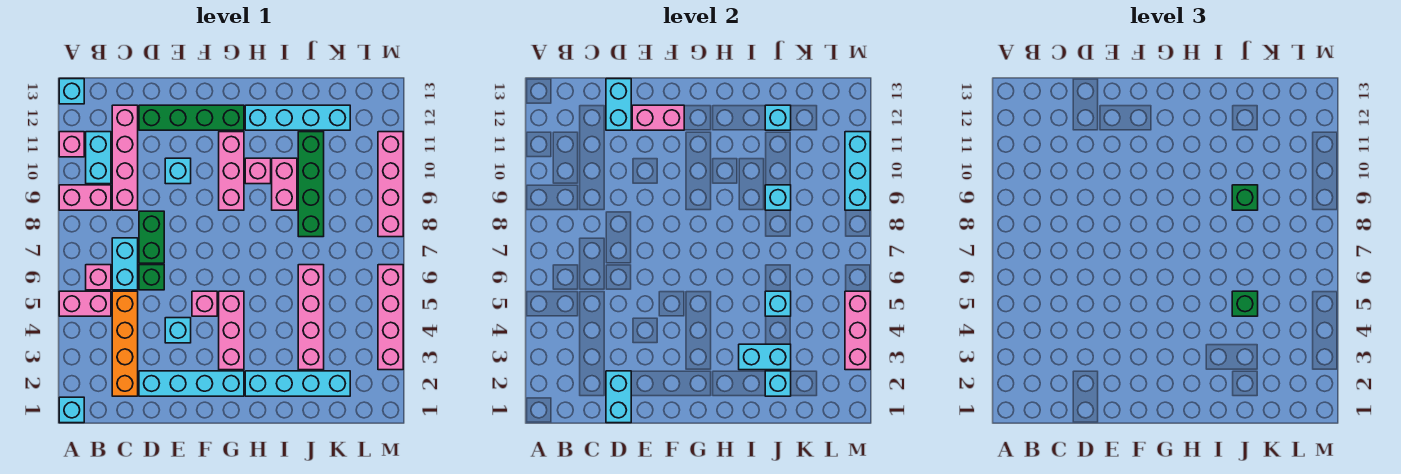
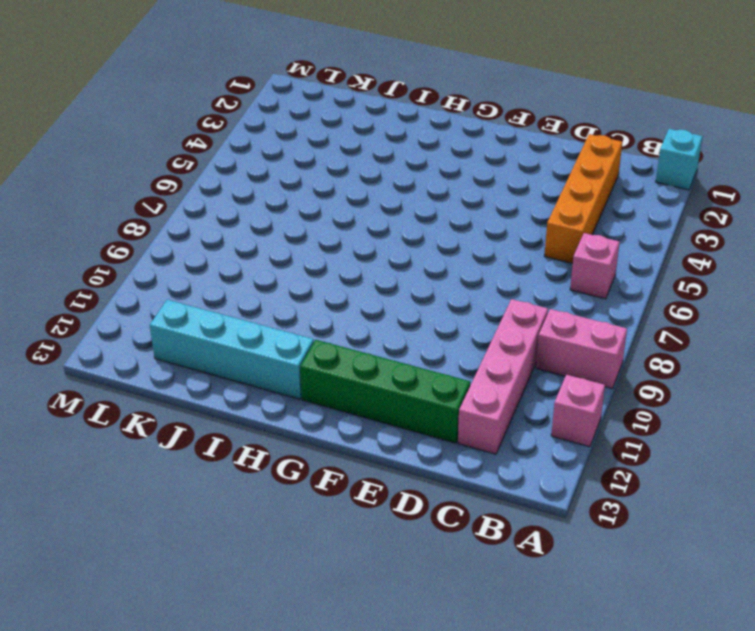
none -> pink brick A5:B5 level 1
none -> cyan brick A13 level 1
none -> cyan brick B10:B11 level 1
none -> cyan brick C6:C7 level 1

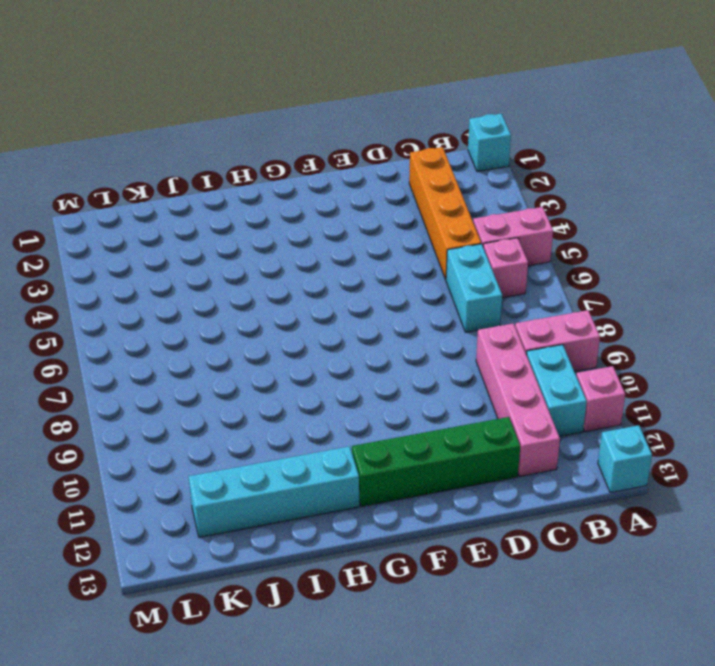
none -> cyan brick D2:G2 level 1
none -> green brick D6 level 1
none -> green brick D7:D8 level 1
none -> cyan brick E4 level 1

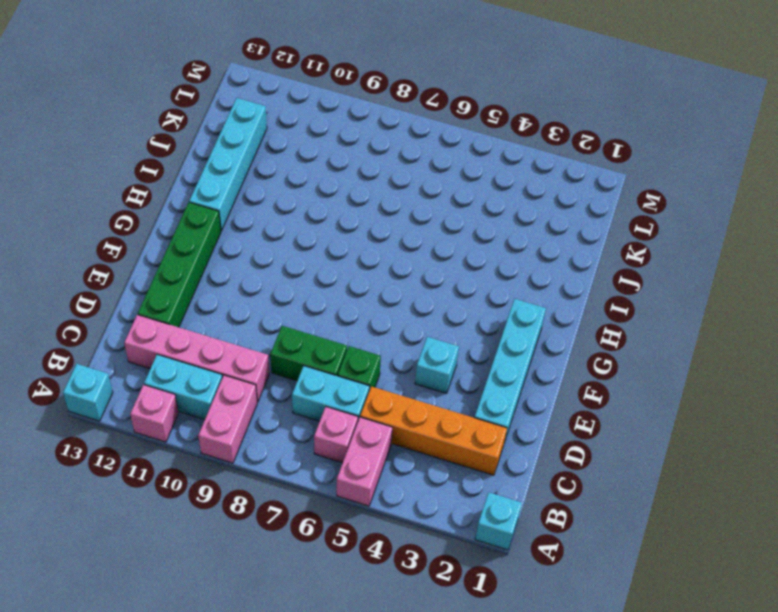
none -> cyan brick E10 level 1
none -> pink brick F5 level 1
none -> pink brick G3:G5 level 1
none -> pink brick G9:G11 level 1

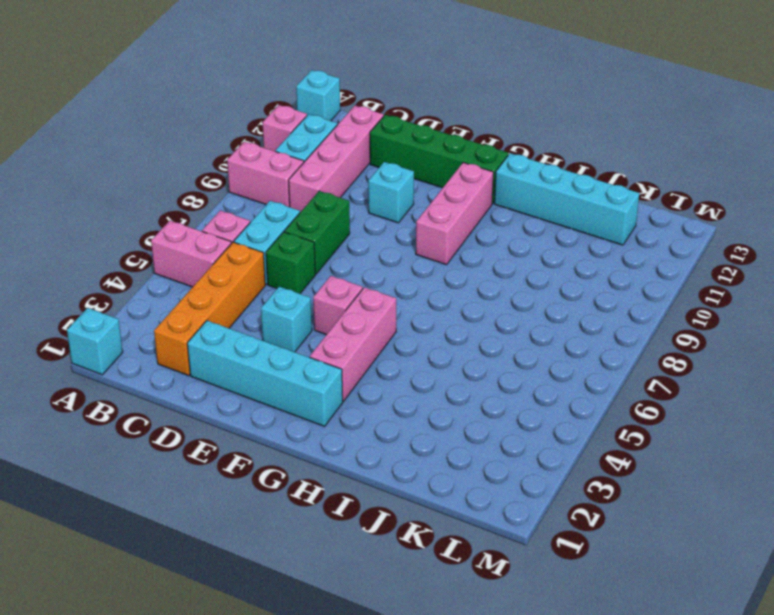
none -> cyan brick H2:K2 level 1
none -> pink brick H10 level 1
none -> pink brick I9:I10 level 1
none -> pink brick J3:J6 level 1

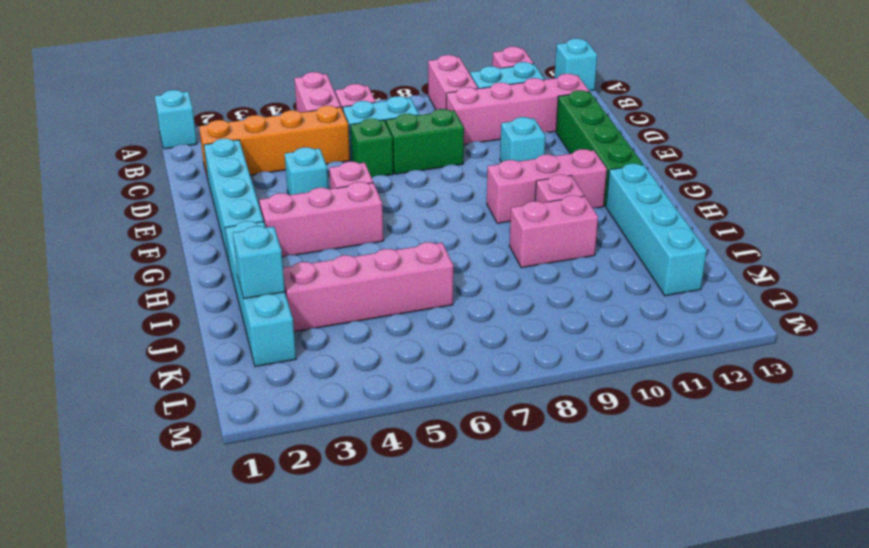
none -> green brick J8:J11 level 1
none -> pink brick M3:M6 level 1
none -> pink brick M8:M11 level 1
none -> cyan brick D1:D2 level 2

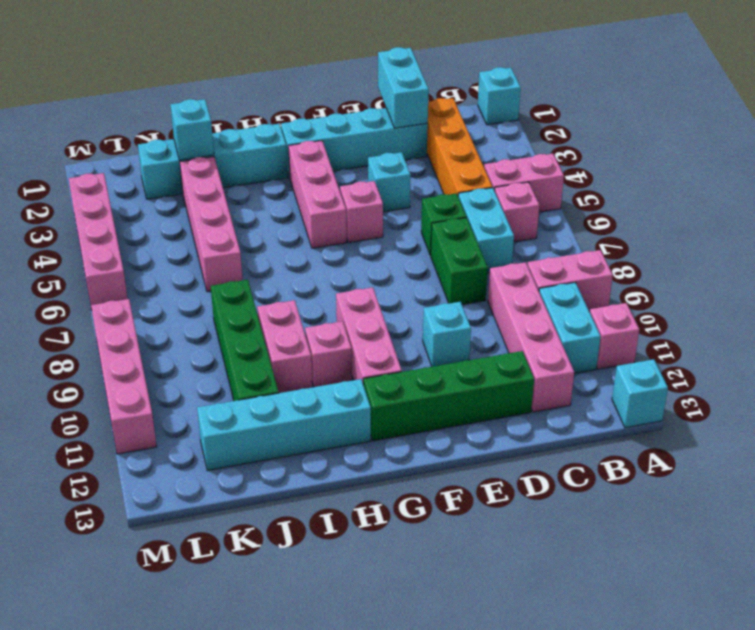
none -> cyan brick D12:D13 level 2
none -> pink brick E12:F12 level 2
none -> cyan brick I3:J3 level 2
none -> cyan brick J5 level 2

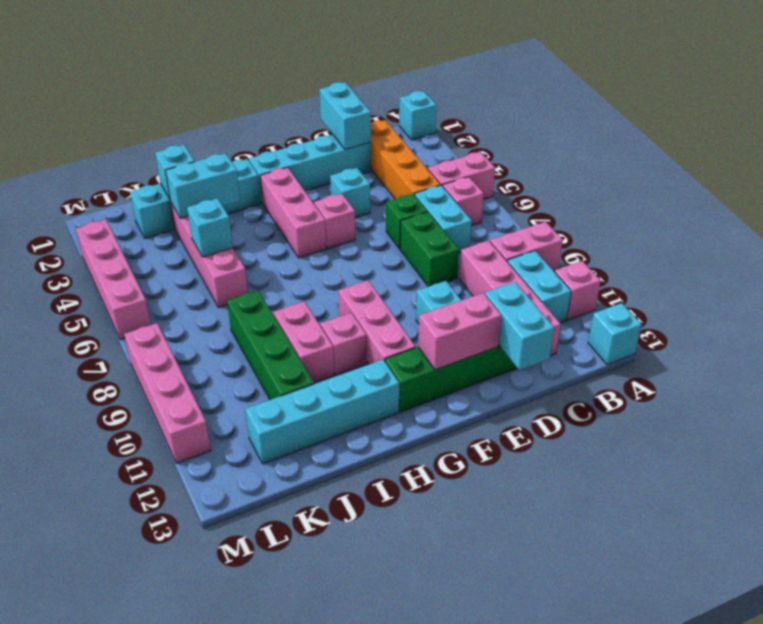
none -> cyan brick J9 level 2
none -> cyan brick J12 level 2
none -> pink brick M3:M5 level 2
none -> cyan brick M9:M11 level 2

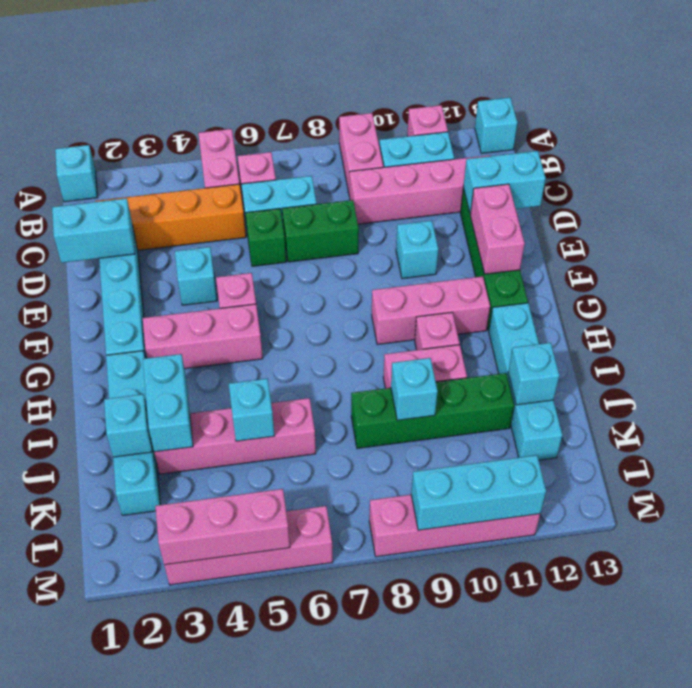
none -> green brick J5 level 3
none -> green brick J9 level 3

